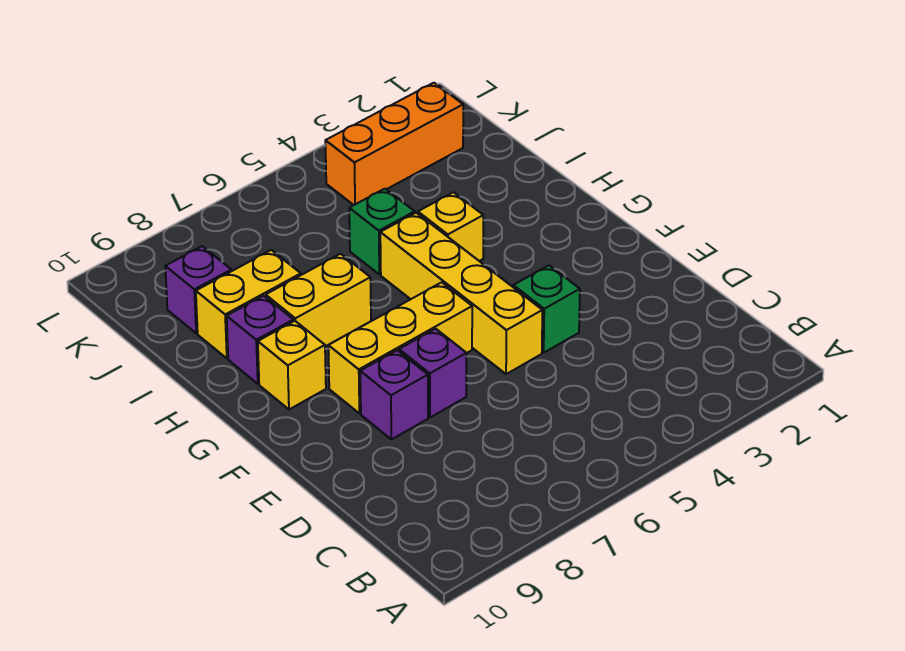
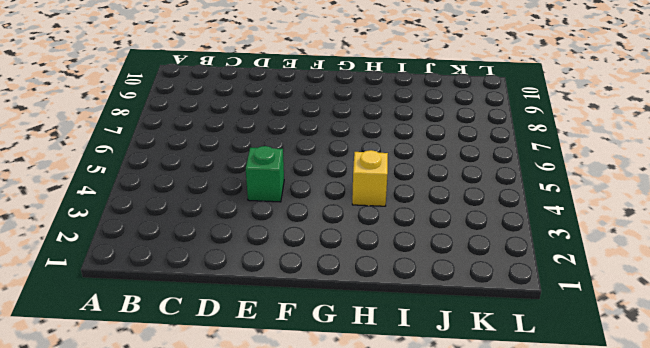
none -> yellow brick E5:H5 level 1
none -> purple brick E7 level 1
none -> purple brick E8 level 1

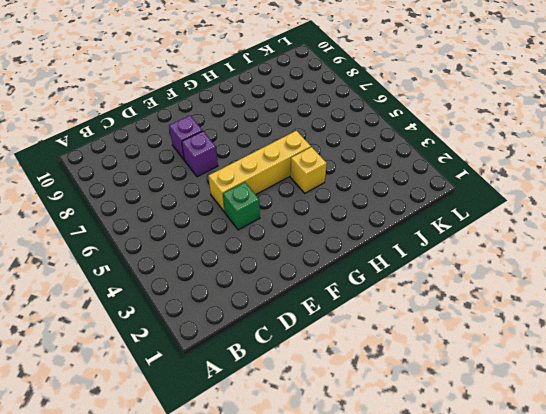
none -> yellow brick F6:F8 level 1
none -> yellow brick G9 level 1
none -> yellow brick H7:H8 level 1

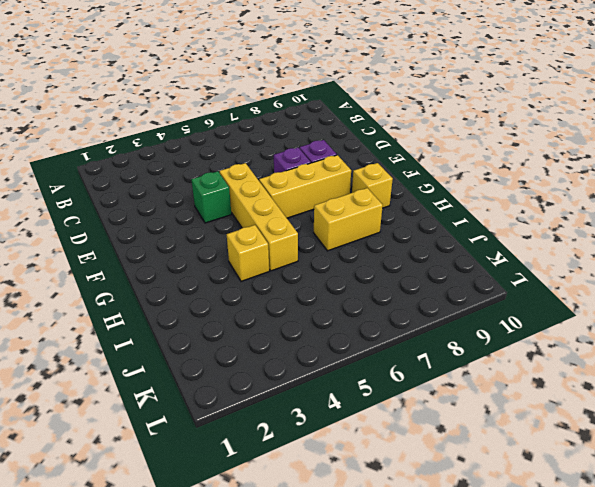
none -> purple brick H9 level 1
none -> green brick I5 level 1
none -> yellow brick I8:I9 level 1

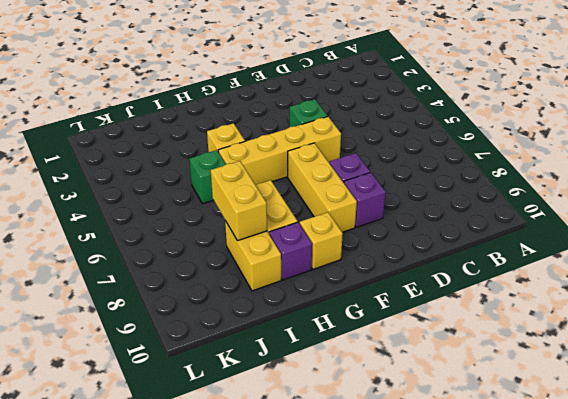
yellow brick I7:I8 level 2 -> none
none -> purple brick J9 level 1
none -> orange brick K2:K4 level 1

